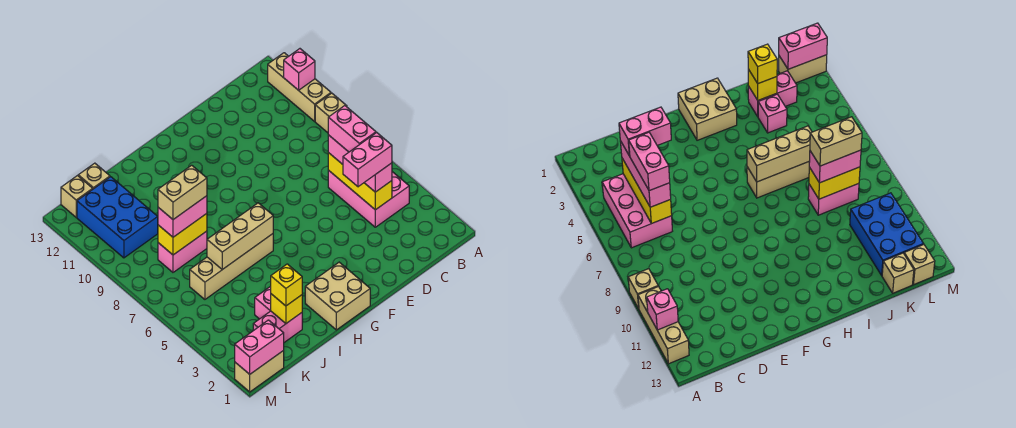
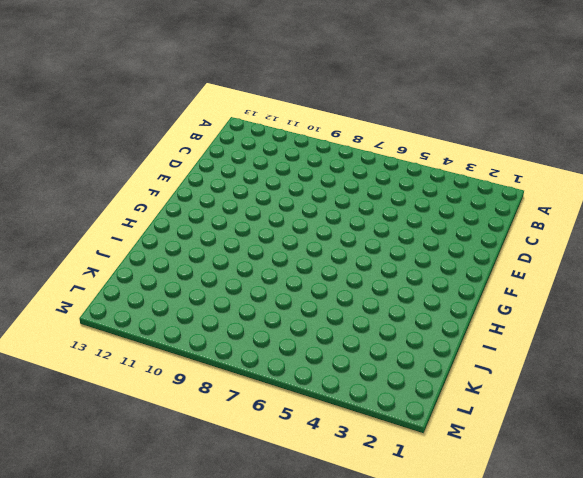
none -> tan brick A9 level 1
none -> tan brick A10:A12 level 1
none -> pink brick B4:C6 level 1

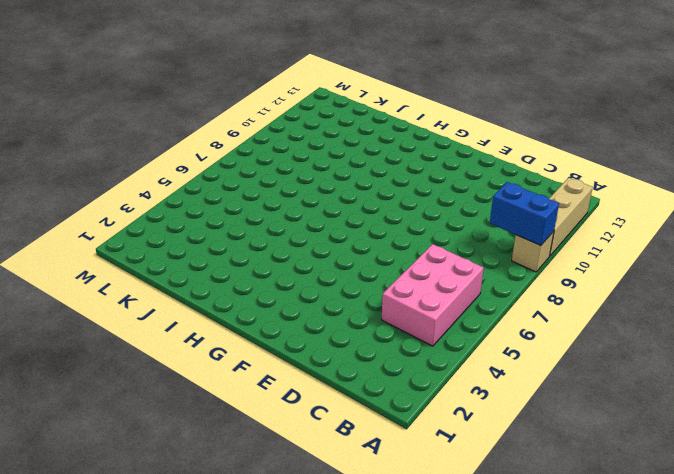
blue brick A9:B9 level 2 -> none
none -> tan brick G1:H2 level 1
none -> tan brick H6:K6 level 1
none -> pink brick J2:K2 level 1

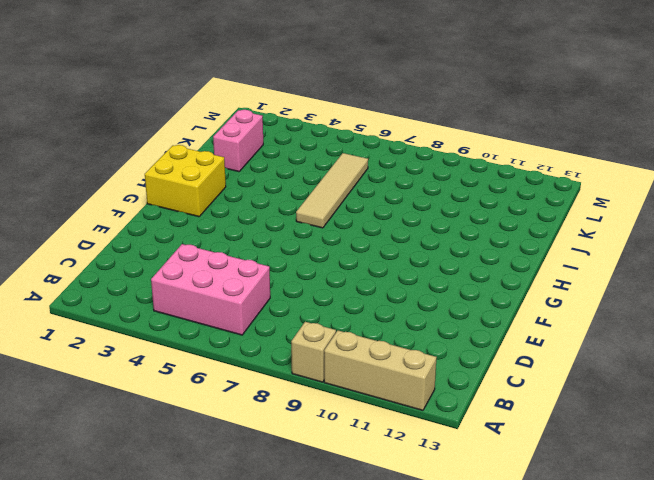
yellow brick G1:H2 level 1 -> tan brick G1:H2 level 1
tan tile H6:K6 level 1 -> tan brick H6:K6 level 1
none -> pink brick J3 level 1
none -> pink brick J8:K8 level 1
none -> blue brick K10:L12 level 1

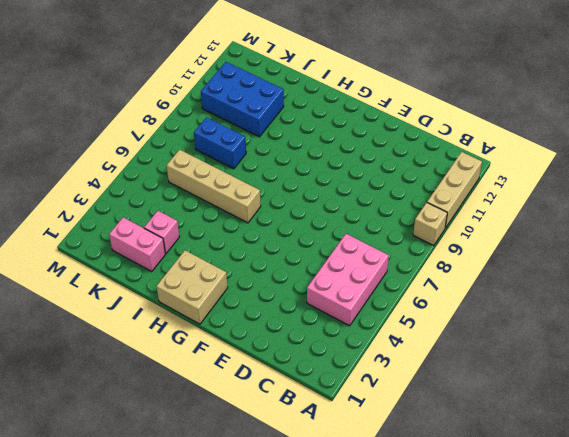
blue brick J8:K8 level 1 -> pink brick J8:K8 level 1
blue brick J10:L11 level 1 -> blue brick K10:L12 level 1
none -> tan brick K13 level 1
none -> tan brick L1:M1 level 1
none -> tan brick L13 level 1

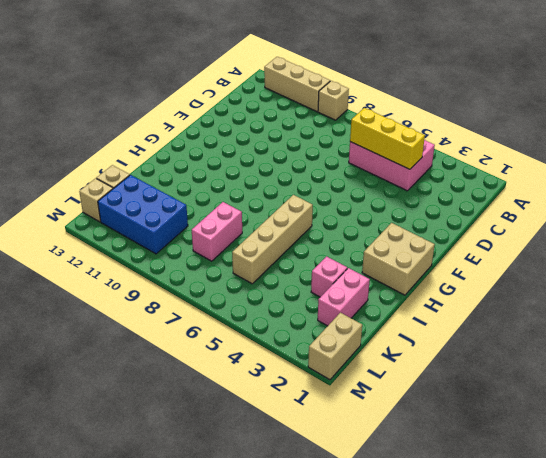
none -> pink brick A11 level 2
none -> tan brick H6:J6 level 2
none -> yellow brick J2 level 2

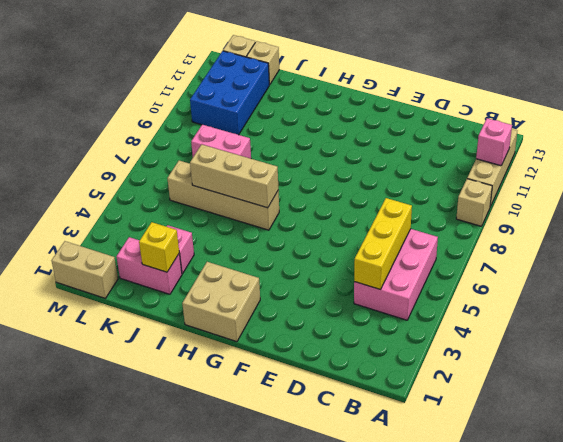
none -> yellow brick J8:K8 level 2
none -> pink brick L1:M1 level 2
none -> pink brick C4:C6 level 3

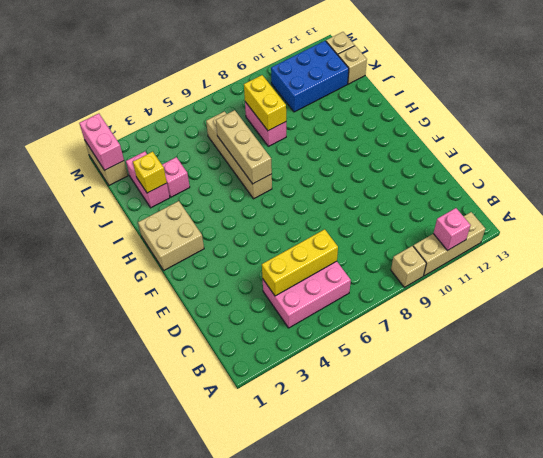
none -> pink brick C4:C6 level 3
none -> yellow brick J2 level 3
none -> pink brick J8:K8 level 3

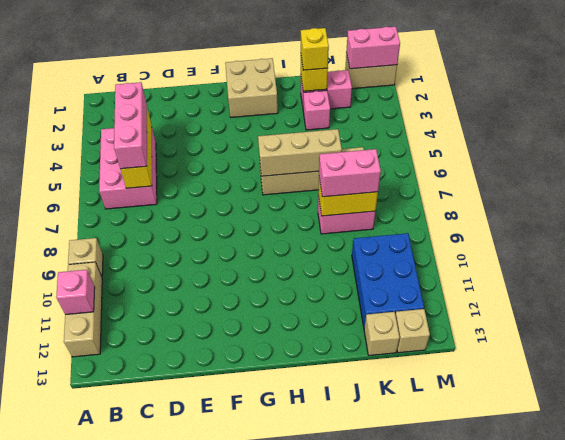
none -> pink brick C4:D4 level 4
none -> pink brick C5:C6 level 4
none -> tan brick J8:K8 level 4

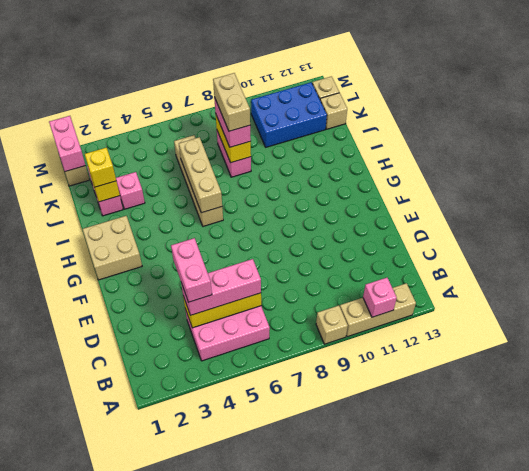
none -> pink brick C5:C6 level 4

